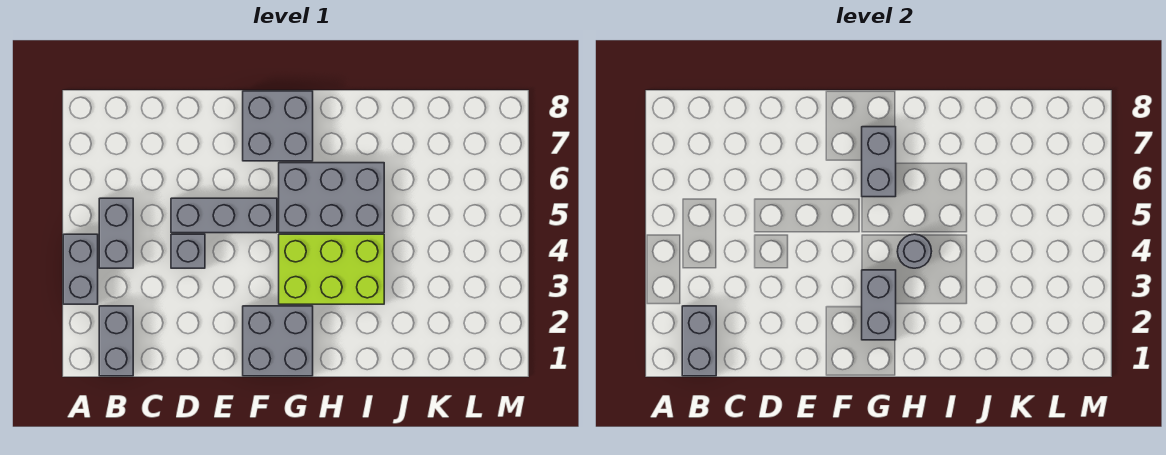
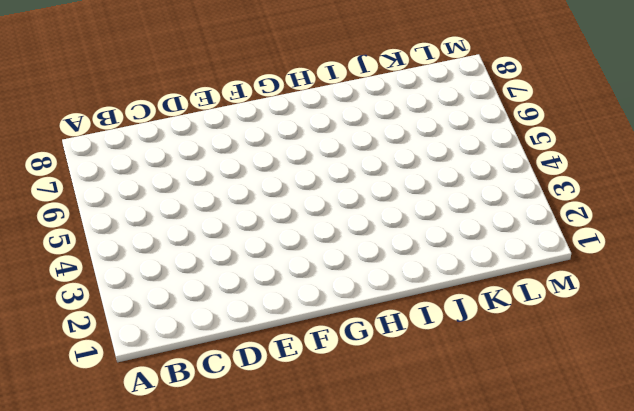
none -> grey brick A3:A4 level 1
none -> grey brick B1:B2 level 1
none -> grey brick B4:B5 level 1

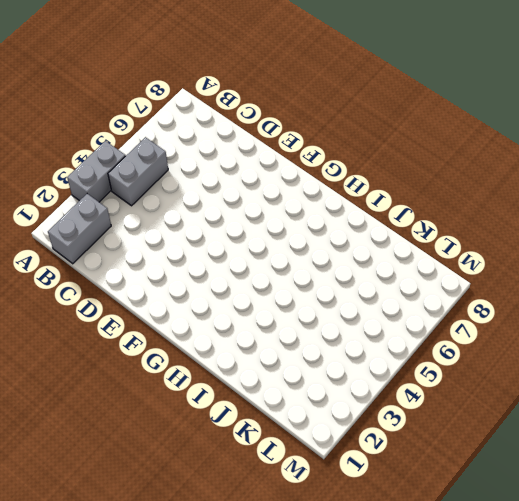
none -> grey brick D4 level 1
none -> grey brick D5:F5 level 1
none -> grey brick F1:G2 level 1

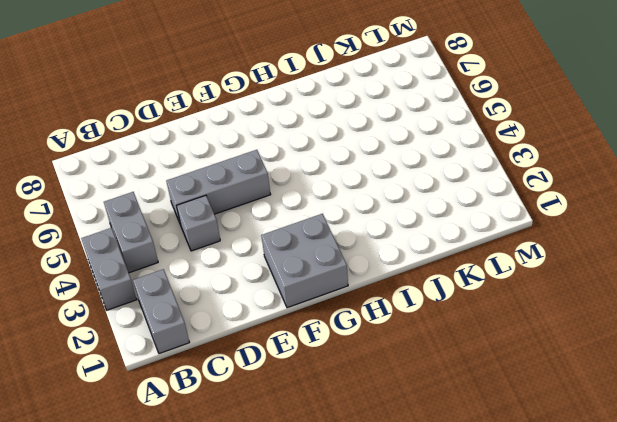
none -> grey brick F7:G8 level 1
none -> lime brick G3:I4 level 1
none -> grey brick G5:I6 level 1

